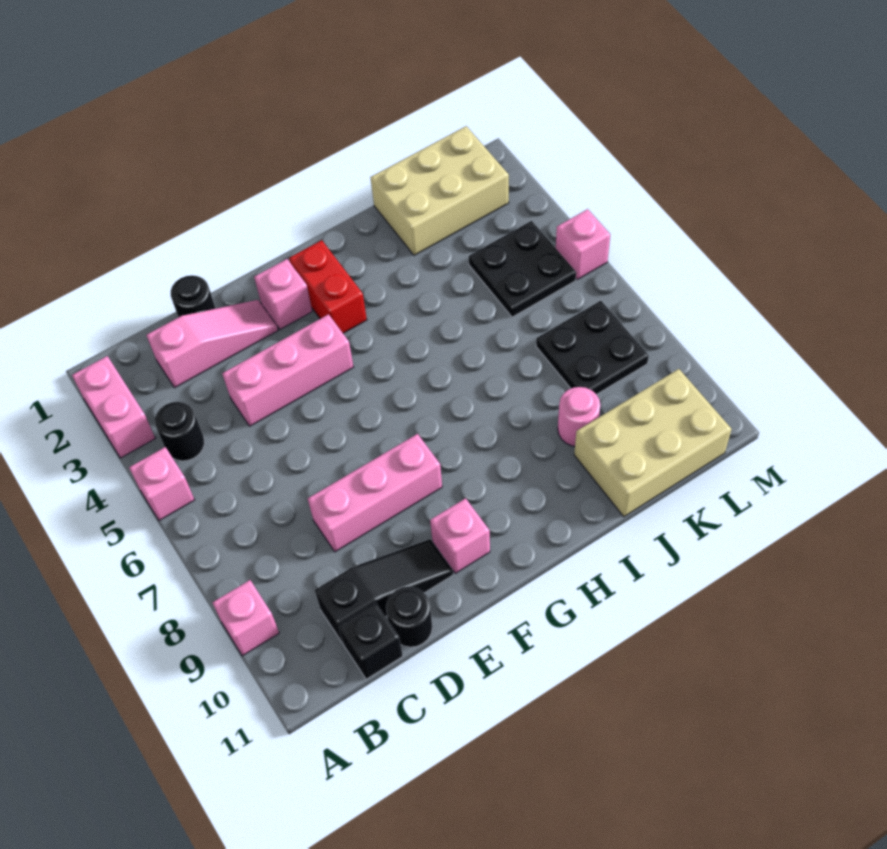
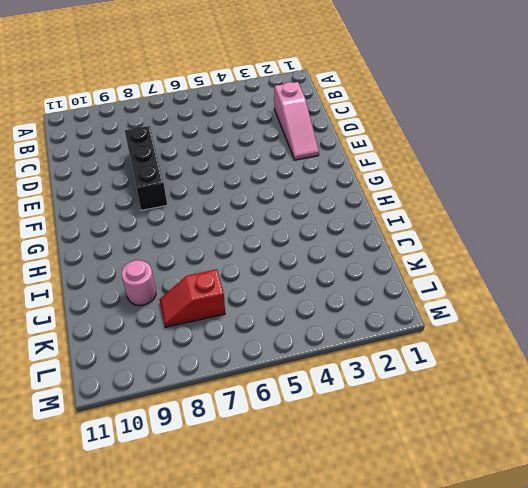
black brick D8:F8 level 1 -> pink brick D8:F8 level 1
red slope K7:K8 level 1 top 7 -> black plate K7:L8 level 1
none -> pink brick A2:A3 level 1
none -> pink brick A5 level 1
none -> pink brick A9 level 1

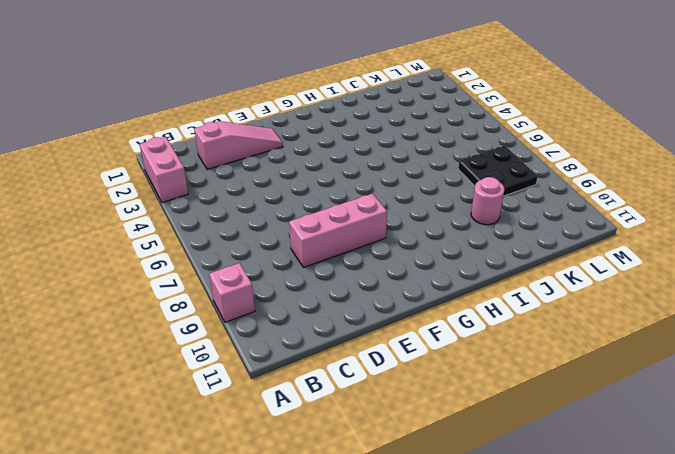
none -> pink brick A5 level 1
none -> black round brick B4 level 1
none -> black slope C10:E10 level 1 top C

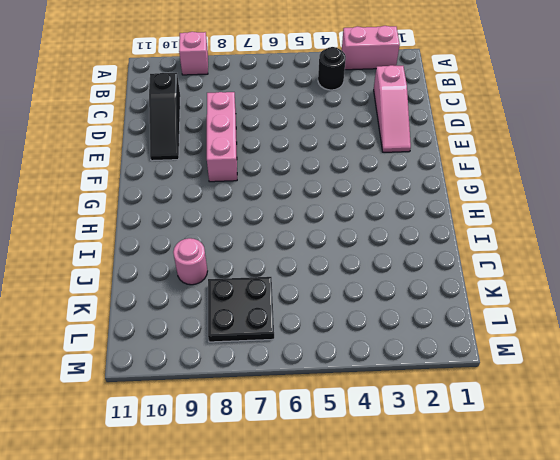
none -> pink brick A5 level 1
none -> black brick C11 level 1
none -> black round brick D1 level 1

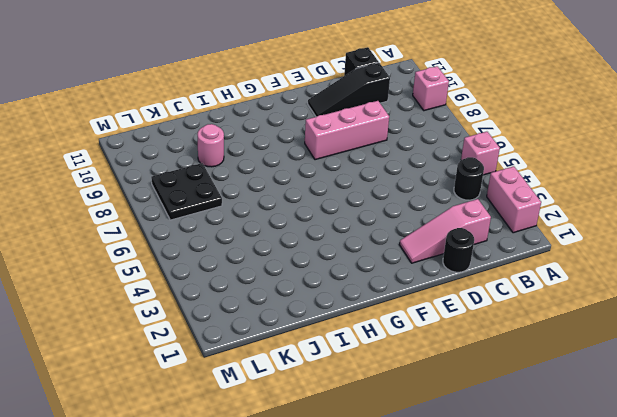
none -> pink brick D4:F4 level 1
none -> black round brick D11 level 1
none -> pink brick F2 level 1

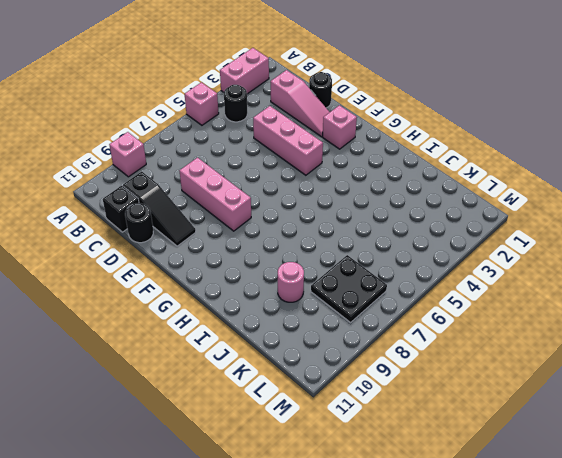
none -> pink brick F10 level 1
none -> red brick G2:G3 level 1
none -> tan brick J1:L2 level 1

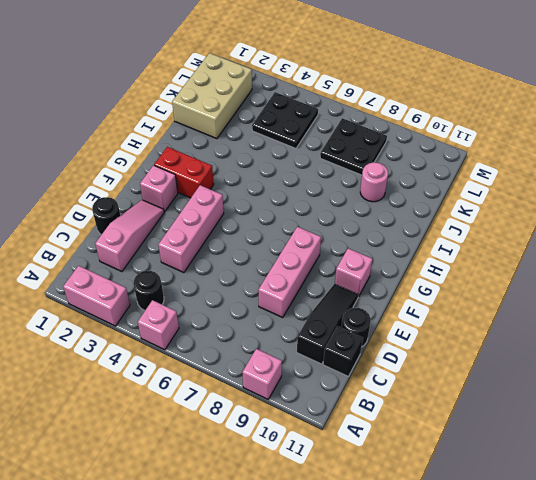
none -> tan brick J10:L11 level 1
none -> pink brick M5 level 1

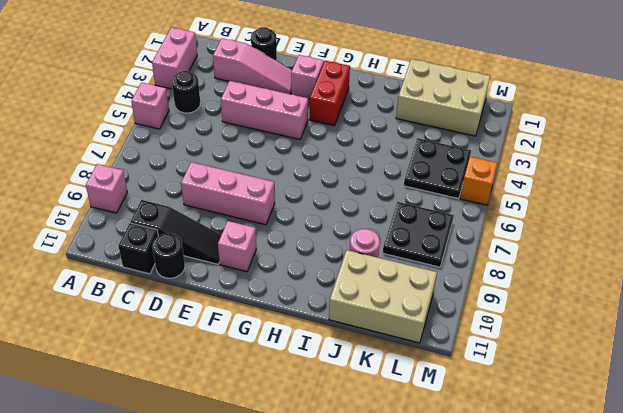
orange brick M5 level 1 -> pink brick M5 level 1

